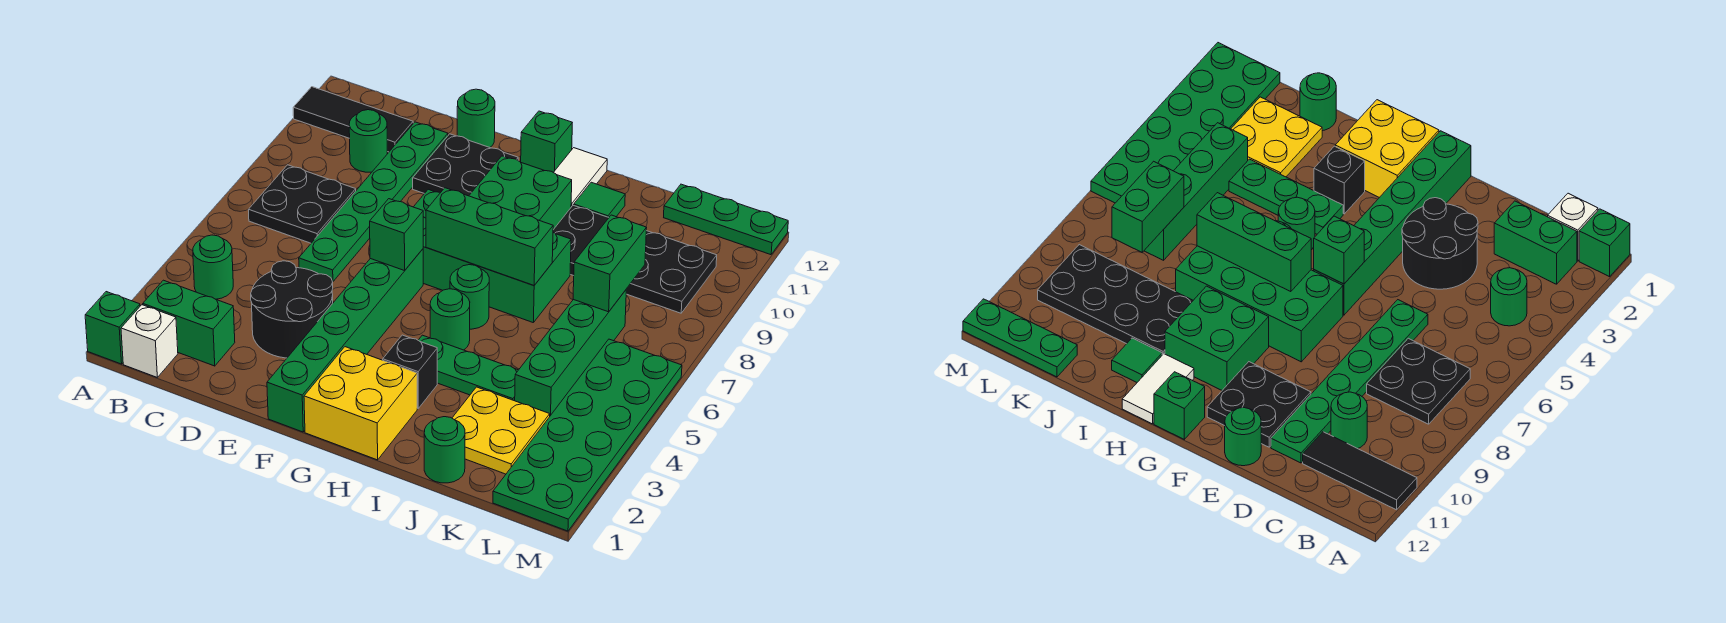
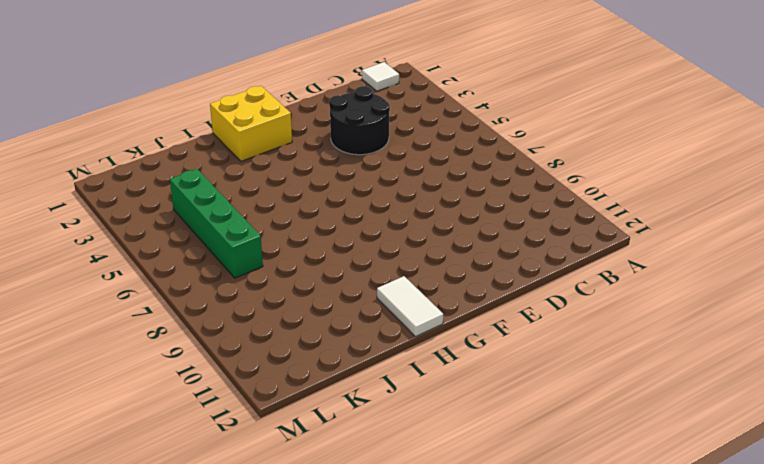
white tile B1 level 1 -> white brick B1 level 1
none -> green brick A1 level 1
none -> black tile A11:C11 level 1
none -> green brick B2:C2 level 1
none -> green round brick B4 level 1

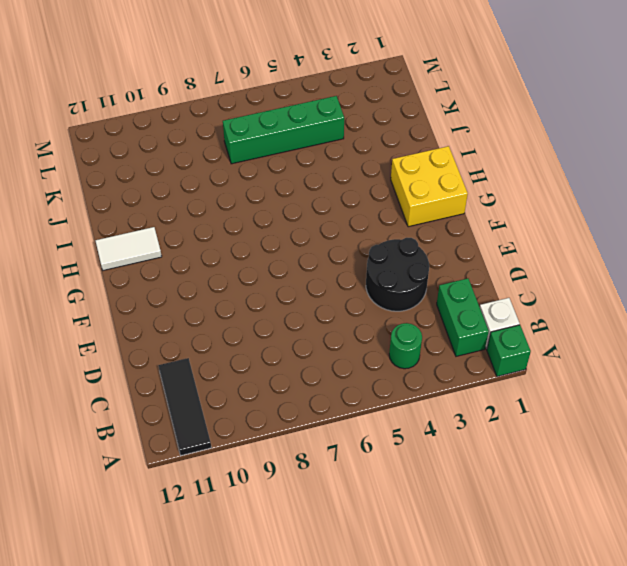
none -> black plate B7:C8 level 1
none -> green round brick C10 level 1
none -> green plate D6:D11 level 1
none -> black plate E10:F11 level 1

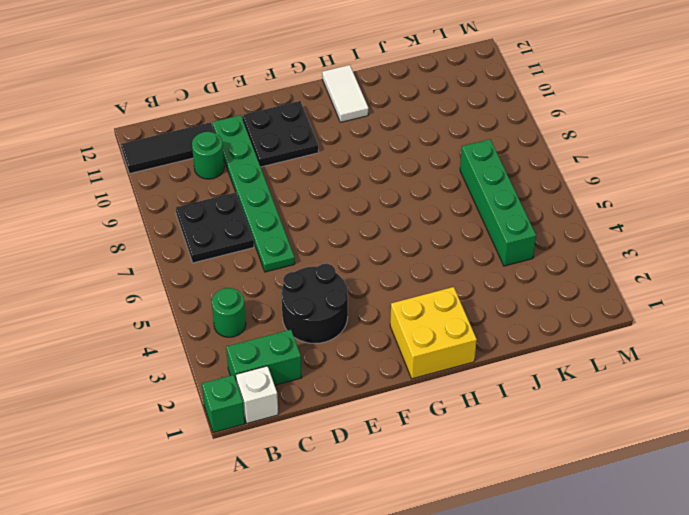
none -> green round brick E12 level 1
none -> green brick F1:F6 level 1
none -> green brick F7:I8 level 1
none -> green brick G9:H10 level 1

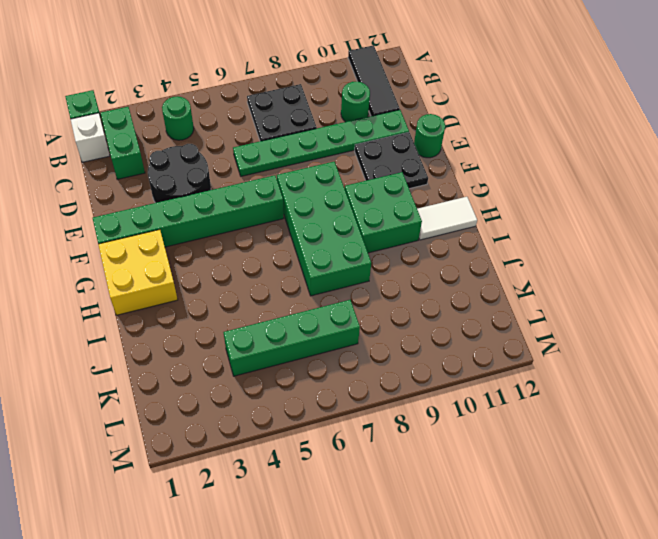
none -> green brick G12 level 1
none -> black brick H3 level 1
none -> green plate H4:J4 level 1
none -> green round brick H5 level 1

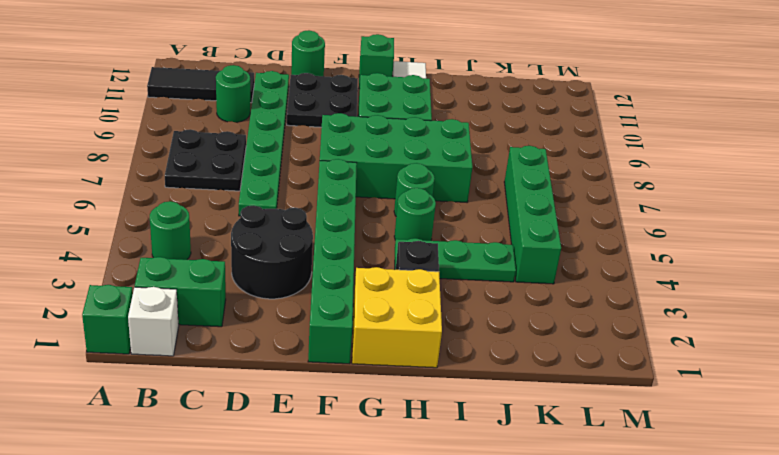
none -> black plate I9:L10 level 1
none -> green tile I11 level 1
none -> green round brick J1 level 1
none -> yellow plate J2:K3 level 1

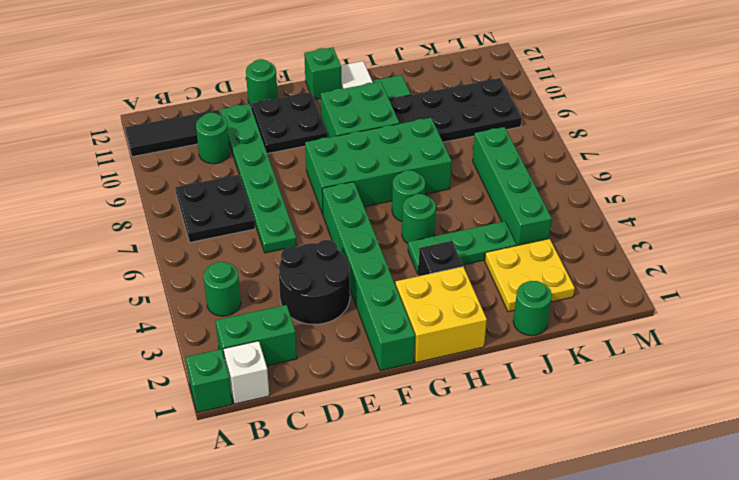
none -> green plate K12:M12 level 1
none -> green plate L1:M6 level 1
none -> green brick F6 level 2
none -> green brick G7:I7 level 2

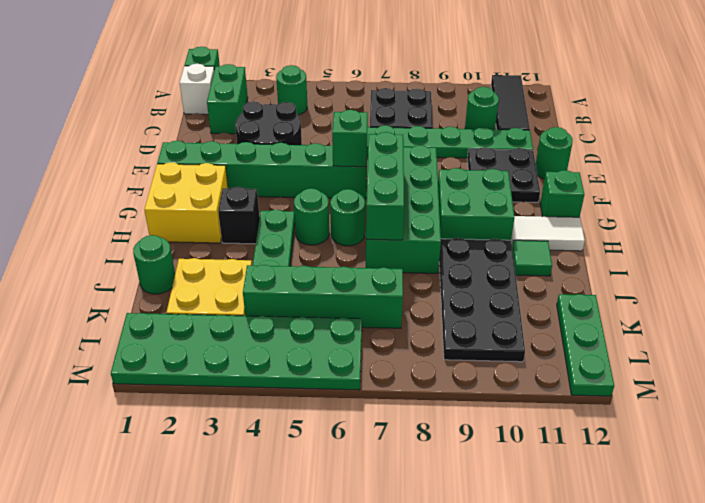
none -> green brick K7:K8 level 2

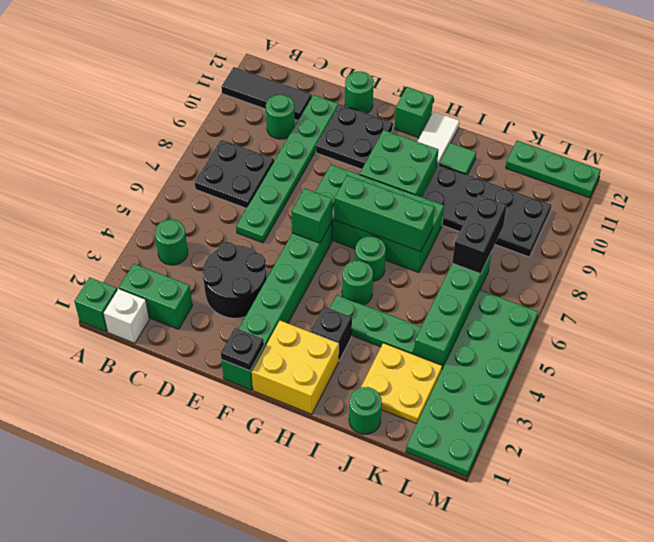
black plate F1 level 2 -> none
black brick K7:K8 level 2 -> green brick K7:K8 level 2

